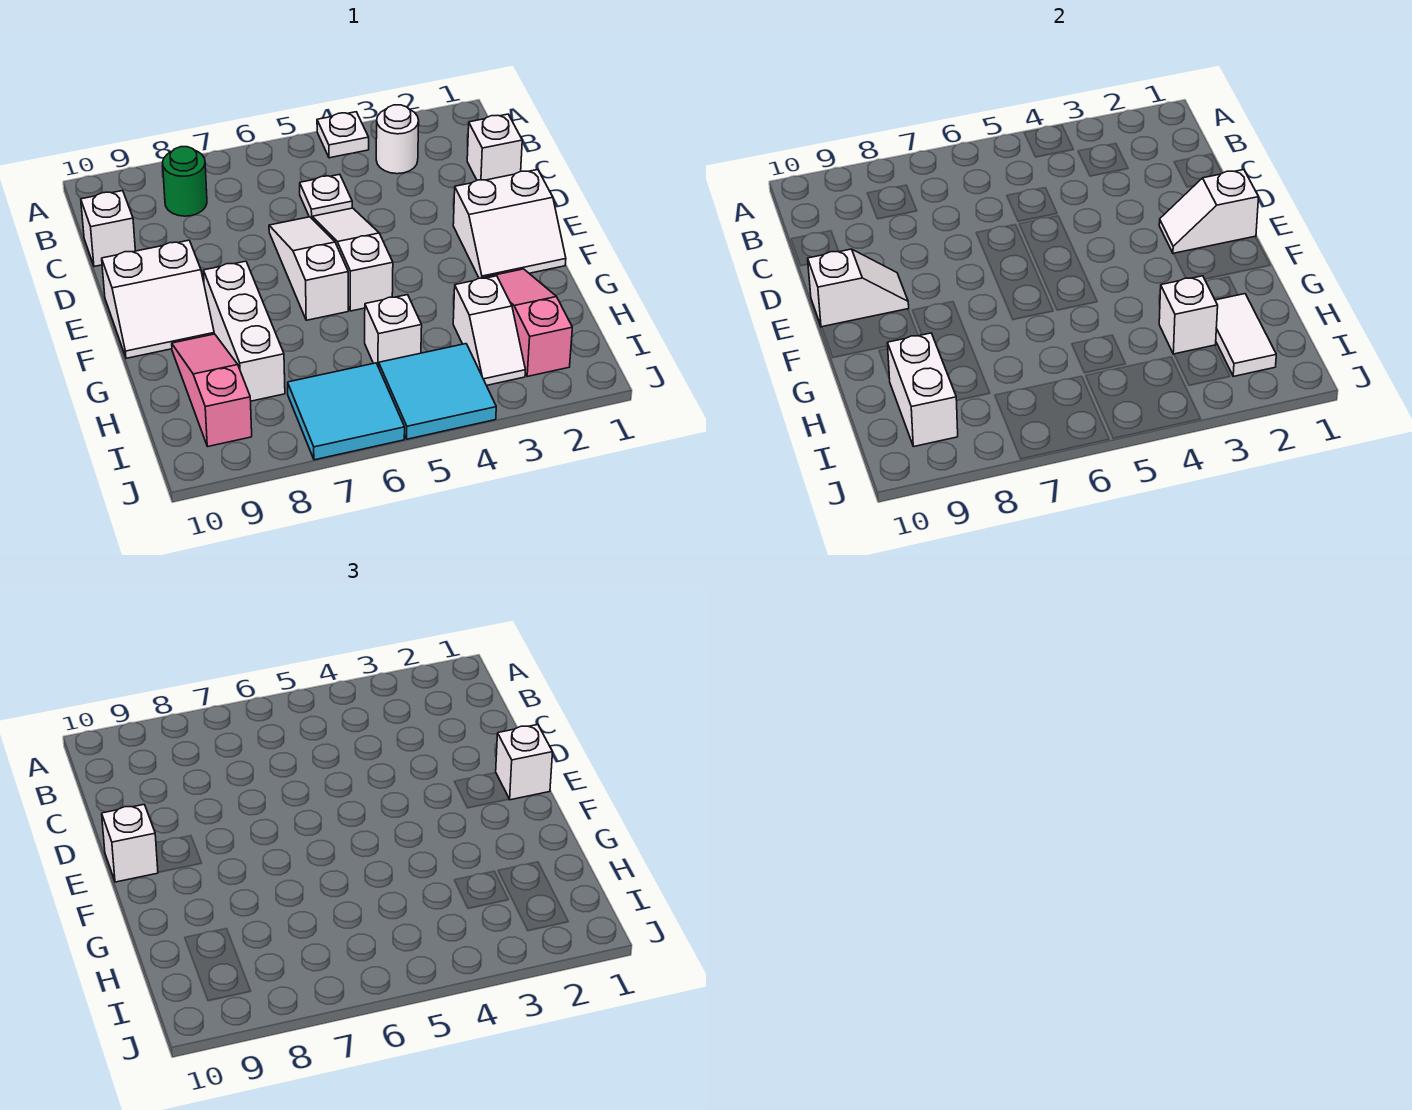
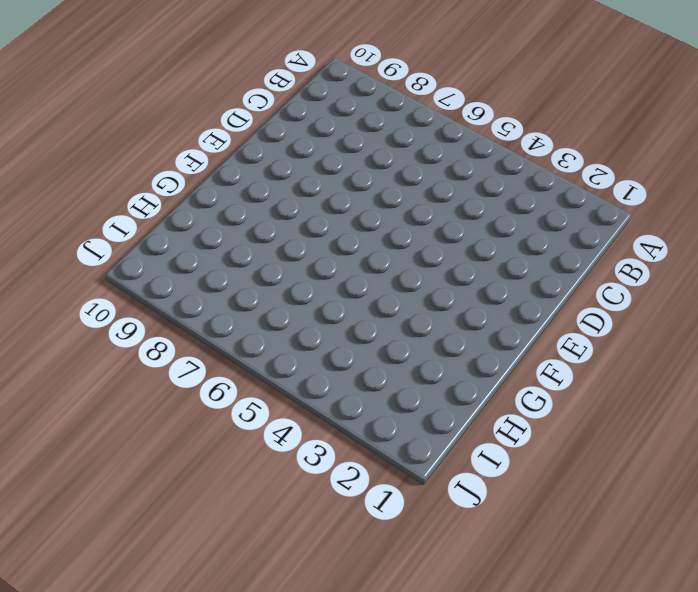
none -> white plate A4 level 1
none -> white round brick B3 level 1
none -> green round brick B8 level 1

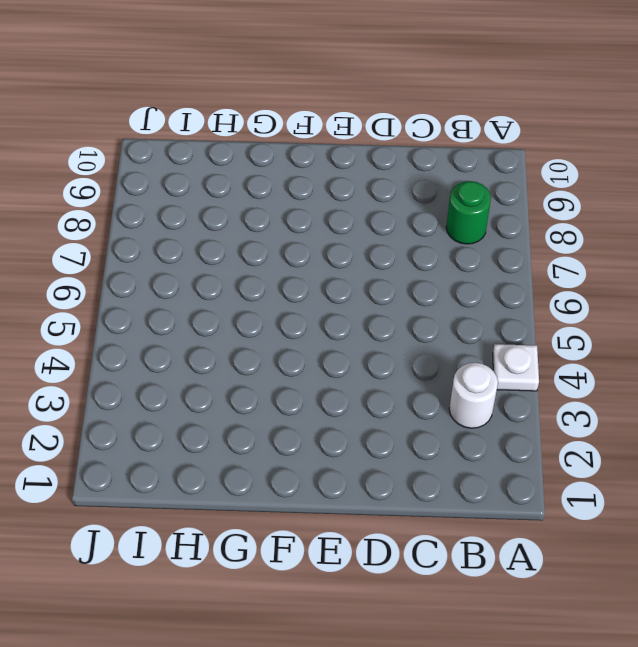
none -> white brick C1 level 1
none -> white plate C5 level 1
none -> white brick C10 level 1

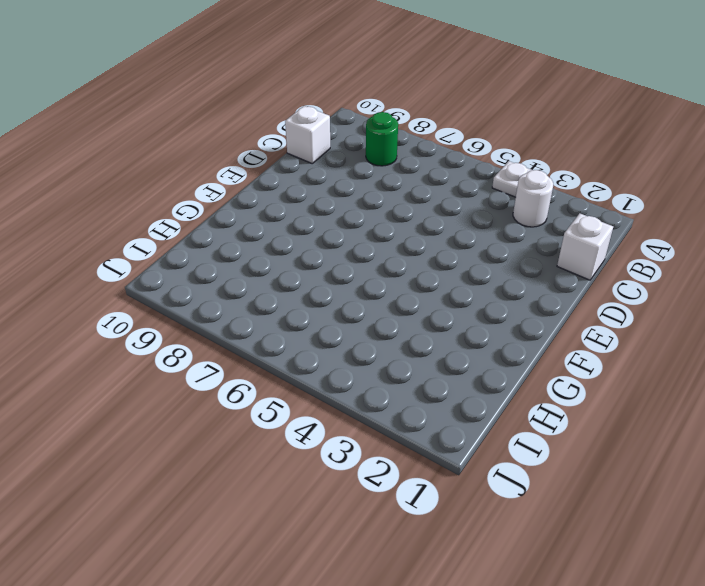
none -> white plate C5 level 1
none -> white slope D5:F5 level 1 top F
none -> white slope D6:F6 level 1 top F

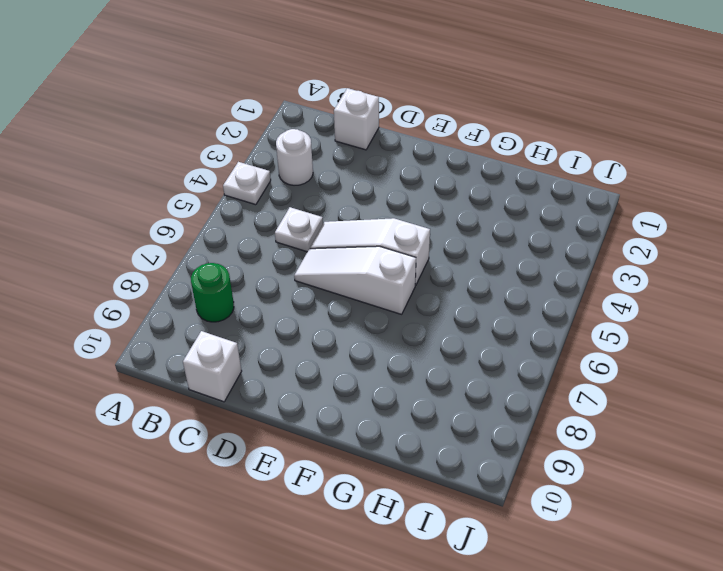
none -> white slope E1:F2 level 1 top E
none -> white slope E9:F10 level 1 top E
none -> white brick F8:H8 level 1

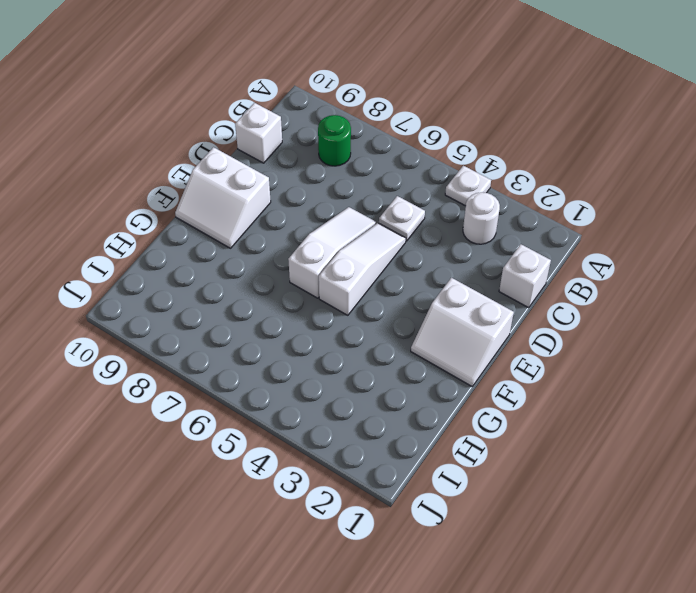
none -> white brick F8:H8 level 1
none -> pink slope G2:I2 level 1 top I
none -> pink slope G9:I9 level 1 top I

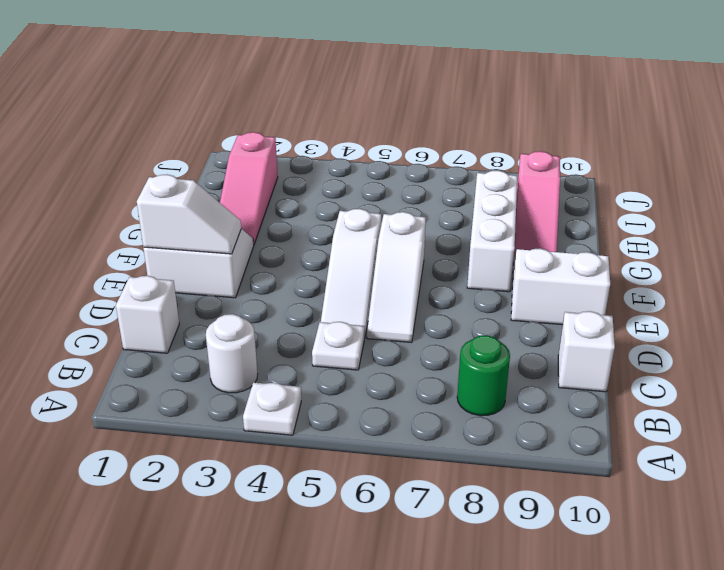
none -> white slope H3:I3 level 1 top H
none -> white brick H5 level 1
none -> cyan tile I4:J5 level 1

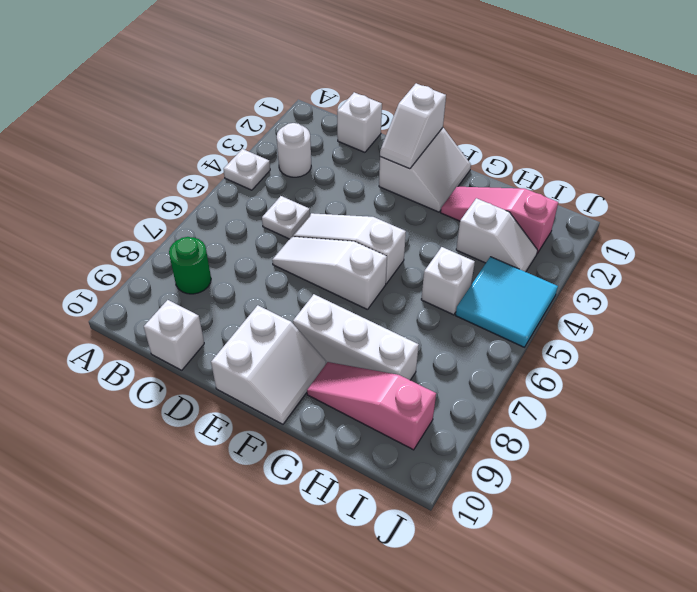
none -> cyan tile I6:J7 level 1
none -> white slope E9:E10 level 2 top 10
none -> white tile H2:I2 level 2

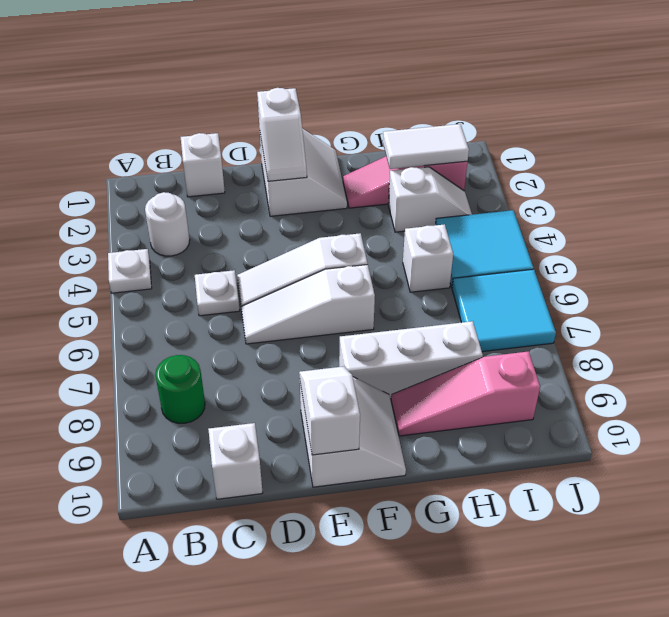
none -> white brick H3 level 2
none -> white brick H9:I9 level 2
none -> white brick E1 level 3

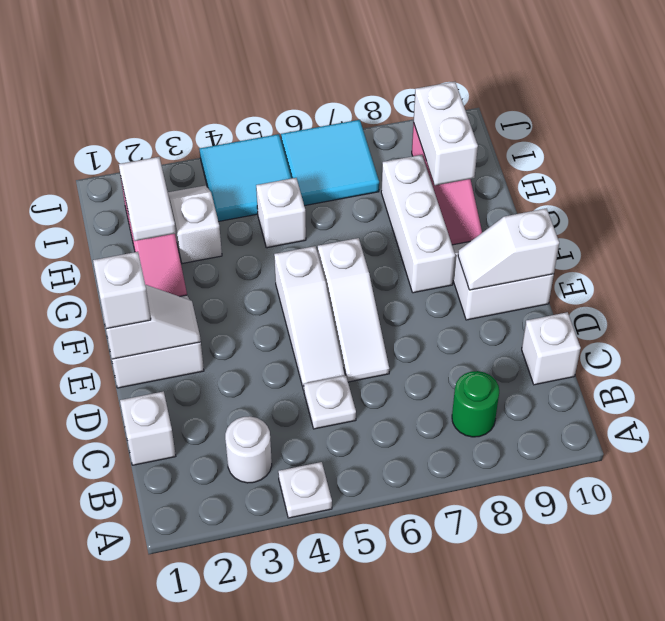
none -> white brick H3 level 2
none -> white brick E10 level 3

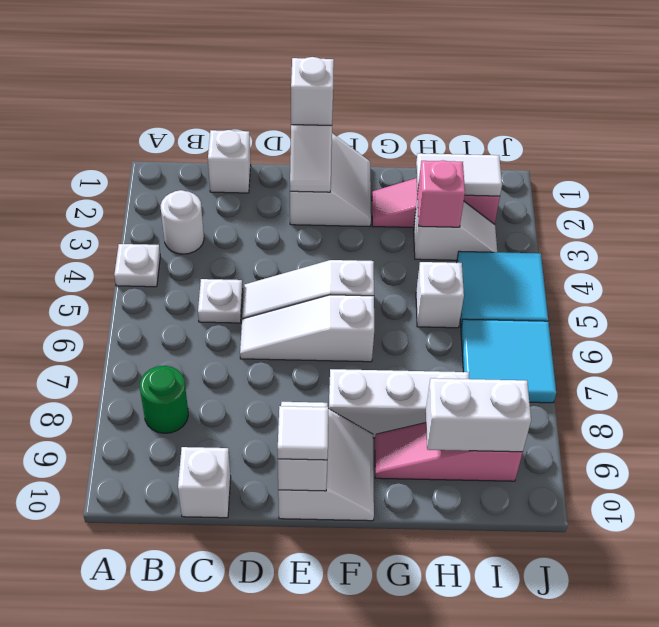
white tile E10 level 3 -> white brick E10 level 3
pink brick H3 level 2 -> white brick H3 level 2

